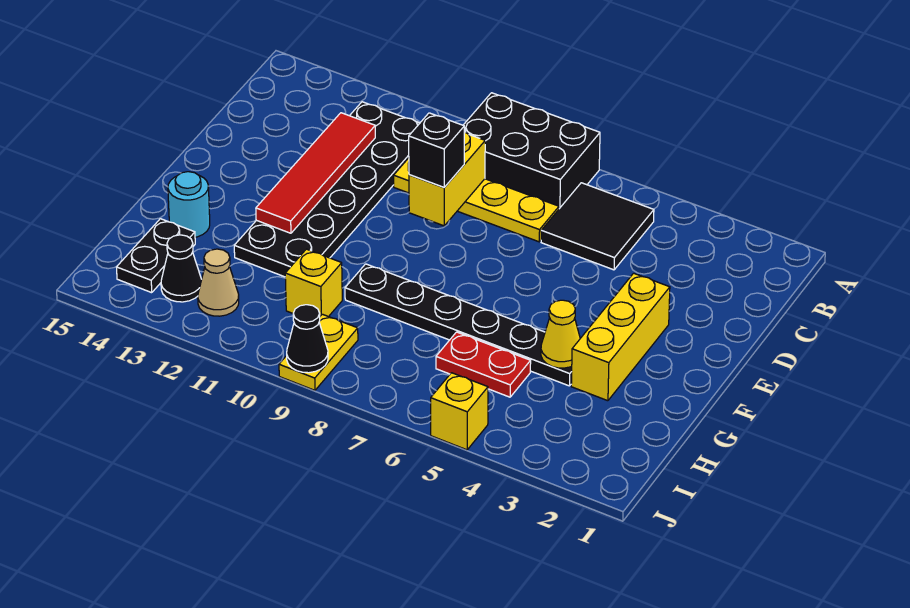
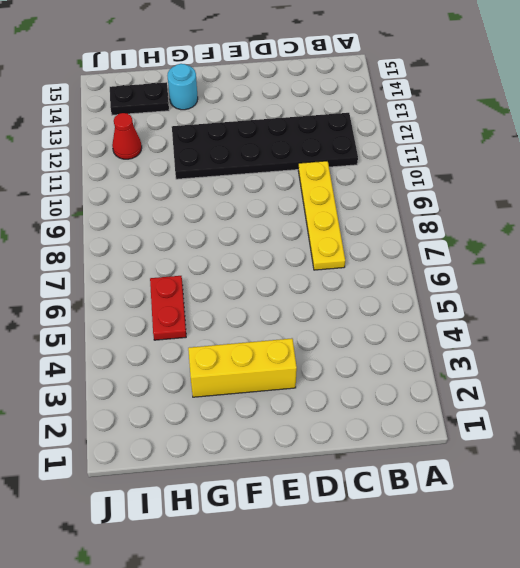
red cone I12 level 1 -> tan cone I12 level 1
none -> black brick A7:B9 level 1
none -> black tile B5:C6 level 1
none -> black plate G4:G9 level 1

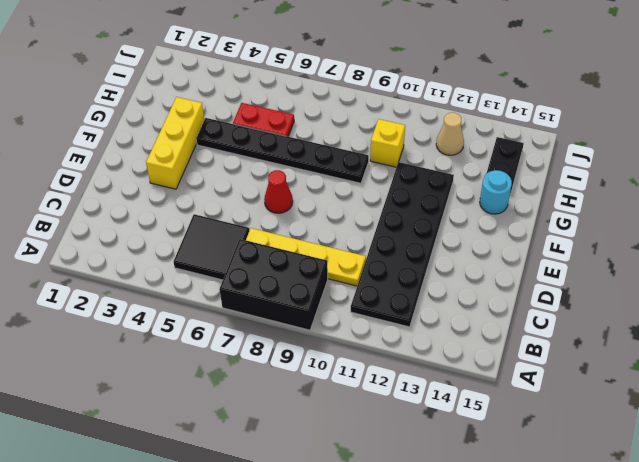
red cone E7 level 1 -> none
none -> yellow plate I9:J9 level 1
none -> black cone I13 level 1
none -> yellow brick J5 level 1

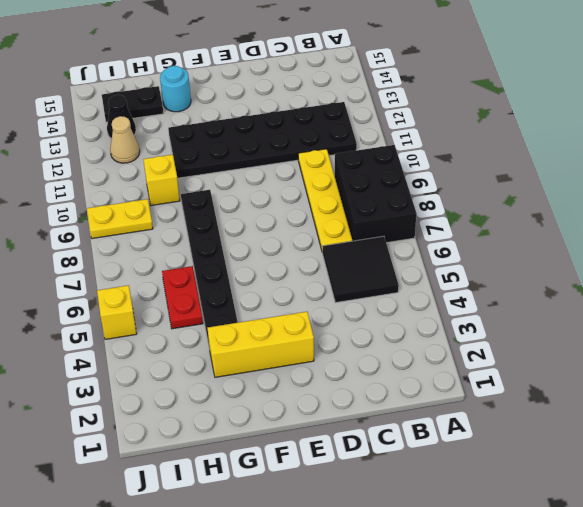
none -> yellow brick C9:D9 level 2
none -> red tile C12:F12 level 2
none -> yellow cone G4 level 2

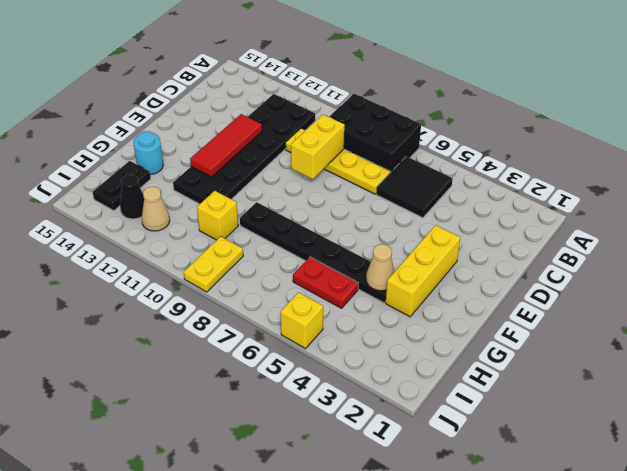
red tile D12:F12 level 2 -> red tile C12:F12 level 2
tan cone G4 level 2 -> yellow cone G4 level 2
none -> black cone J9 level 2
none -> black brick D9 level 3

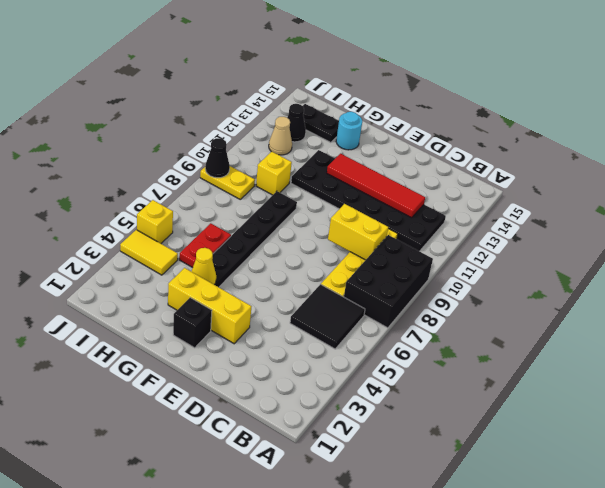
black brick F2 level 1 -> black brick D9 level 3
yellow tile I4:J4 level 1 -> none

